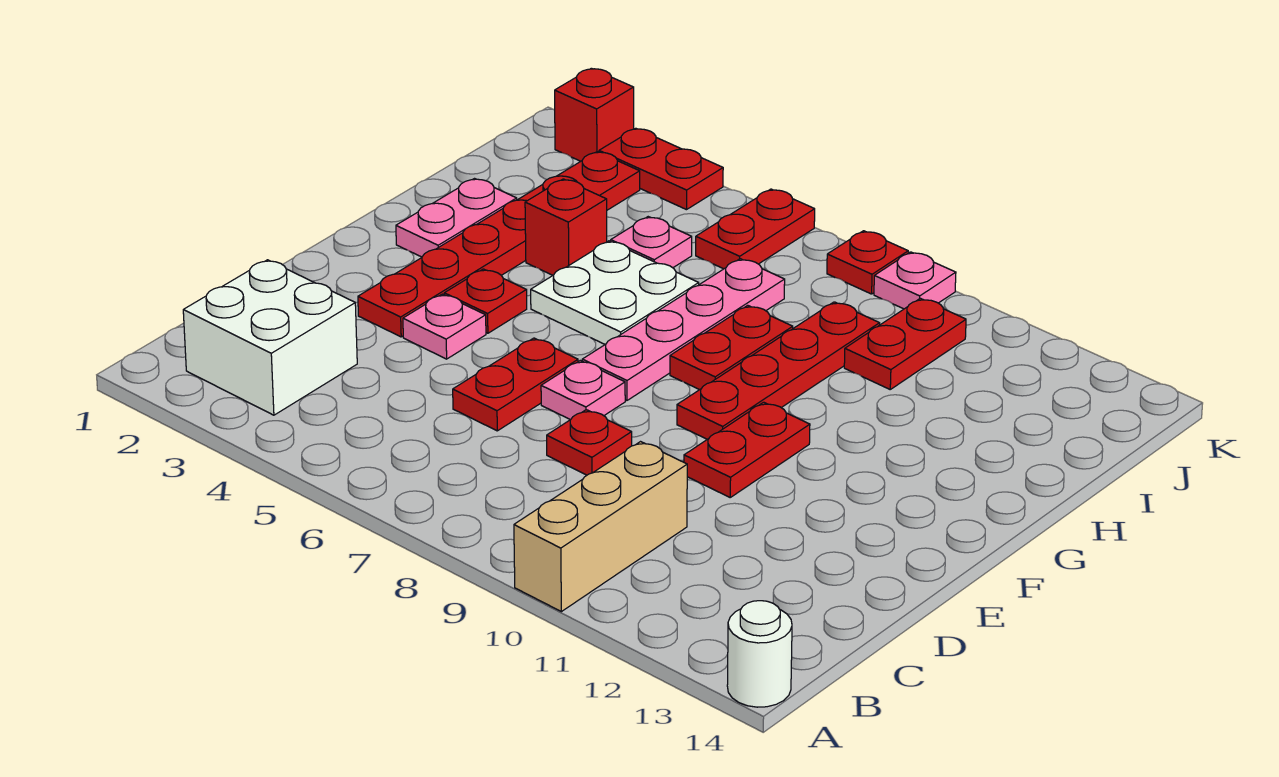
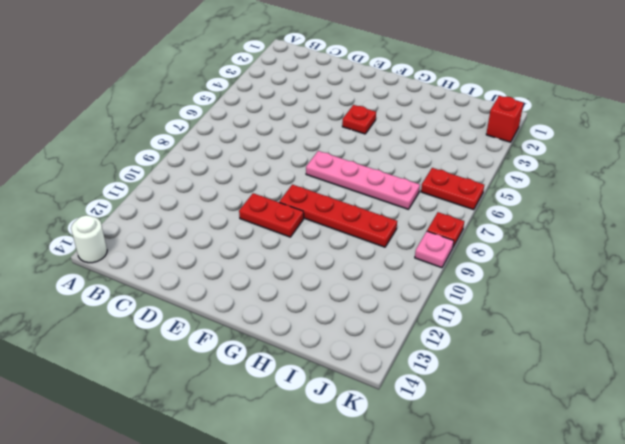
none -> tan brick A10:C10 level 1
none -> white brick B2:C3 level 1
none -> red plate D6:E6 level 1

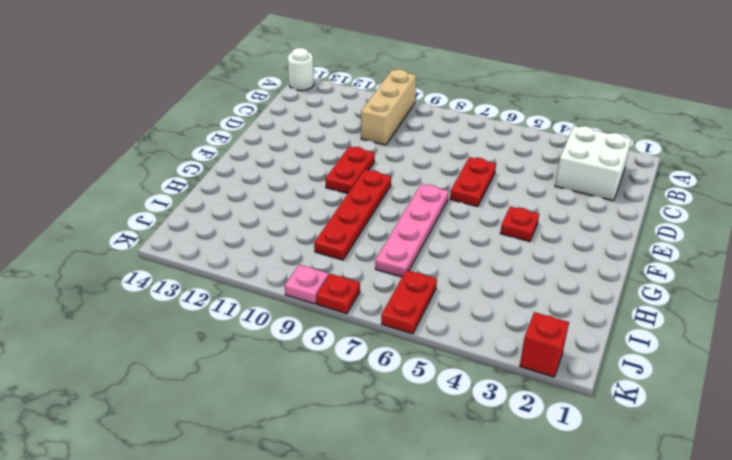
none -> red plate D8 level 1
none -> red plate E3:J3 level 1
none -> pink plate E4 level 1

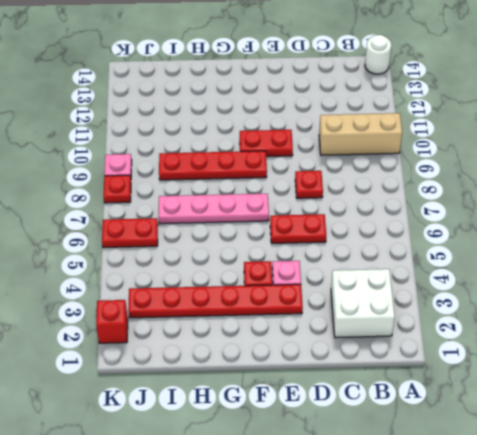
none -> pink plate E7 level 1
none -> pink plate G2:H2 level 1
none -> white plate G5:H6 level 1

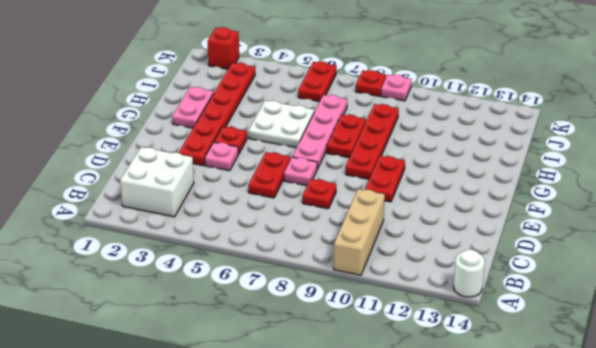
none -> red brick H4 level 1
none -> pink plate I5 level 1
none -> red plate I10:J10 level 1

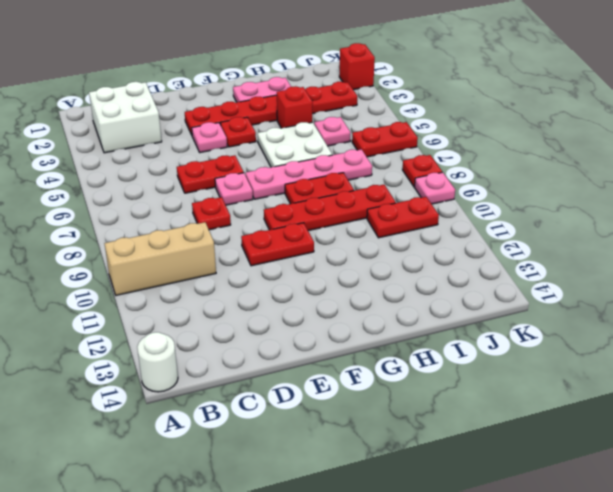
none -> red plate K3:K4 level 1

